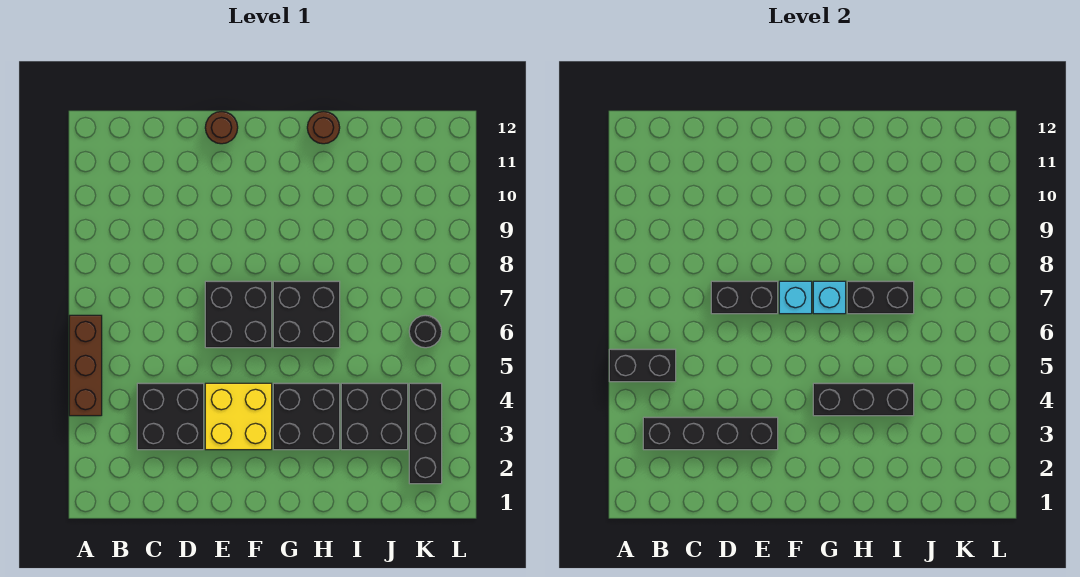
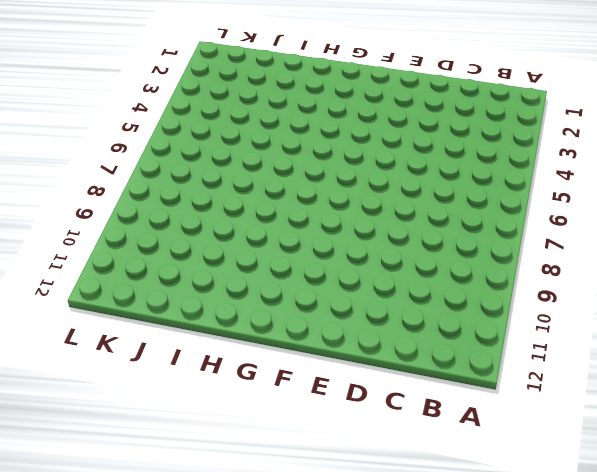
none -> brown brick A4:A6 level 1
none -> black brick C3:D4 level 1
none -> yellow brick E3:F4 level 1

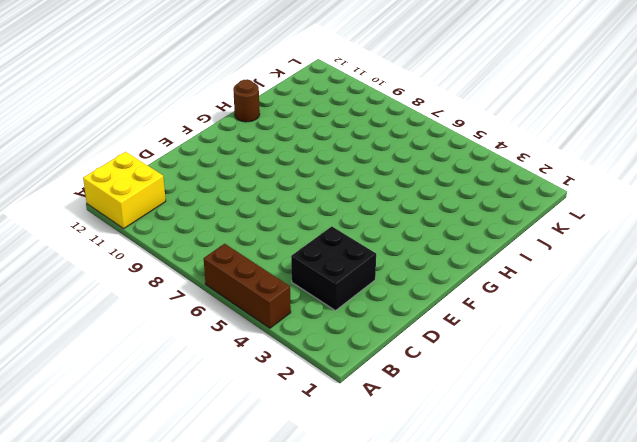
yellow brick A11:B12 level 1 -> yellow brick E3:F4 level 1
none -> black brick E6:F7 level 1
none -> brown round brick E12 level 1
none -> black brick G3:H4 level 1

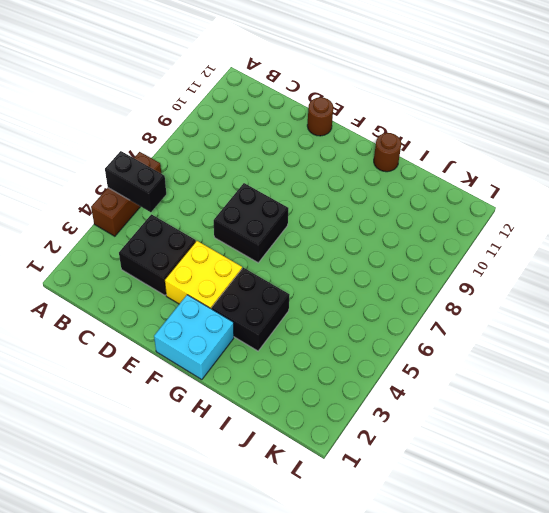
cyan brick F1:G2 level 1 -> none
none -> black brick G6:H7 level 1
none -> black brick I3:J4 level 1
none -> black brick K2:K4 level 1

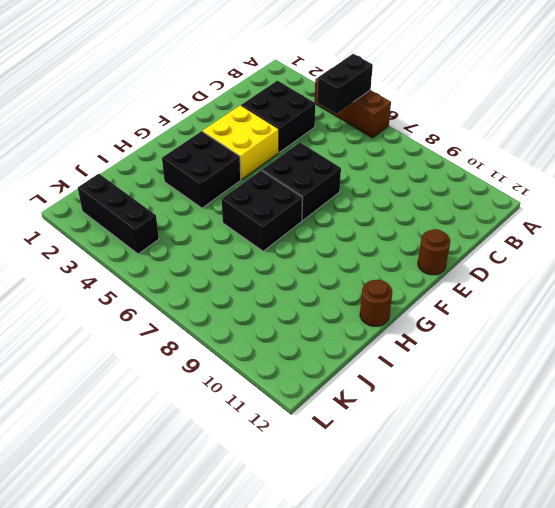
none -> black brick I3:J4 level 1
none -> black round brick K6 level 1
none -> black brick B3:E3 level 2

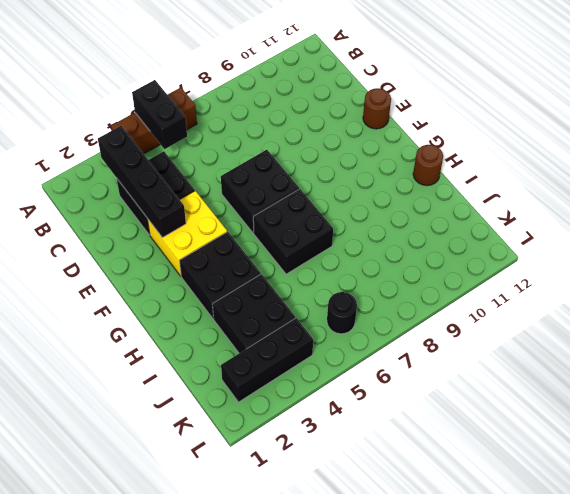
none -> black brick D7:E7 level 2
none -> cyan brick F7 level 2
none -> black brick G4:I4 level 2

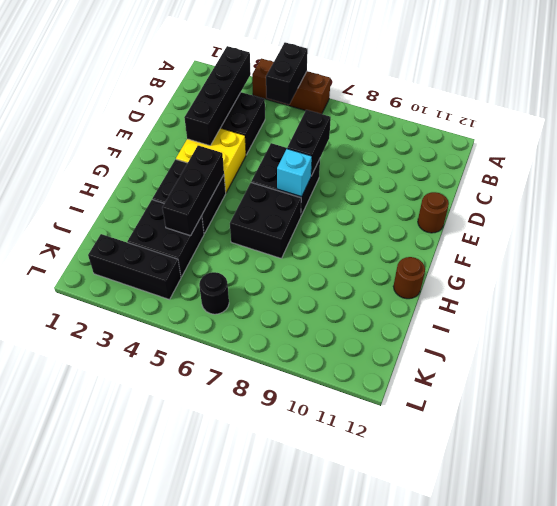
none -> cyan brick G7 level 2
none -> black brick H7:I7 level 2

